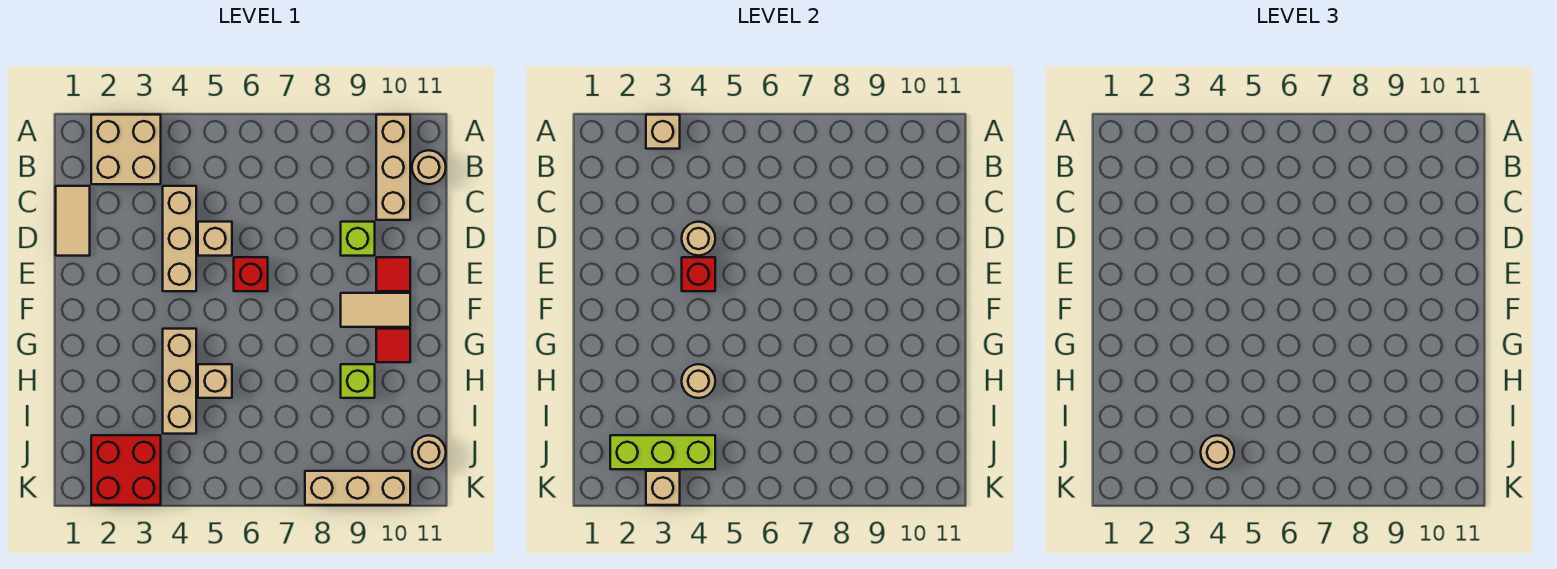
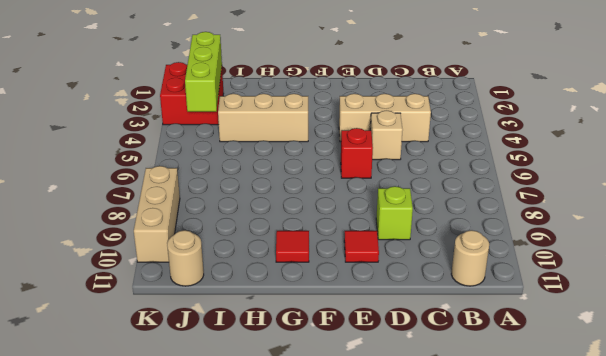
none -> tan brick A2:B3 level 1
none -> tan brick A10:C10 level 1
none -> tan tile C1:D1 level 1

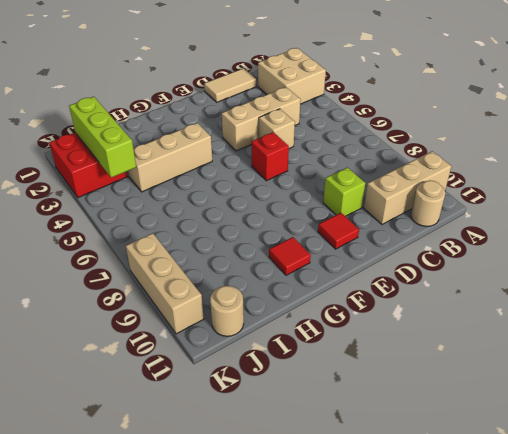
none -> tan tile F9:F10 level 1
none -> tan brick H5 level 1
none -> lime brick H9 level 1

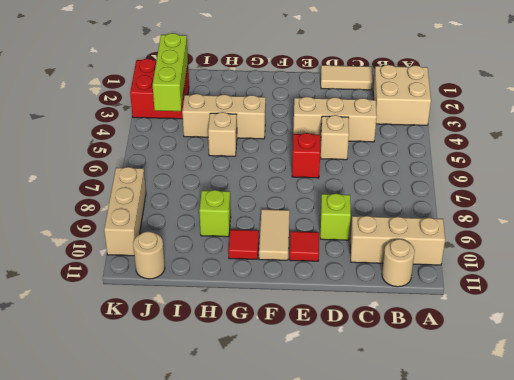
none -> tan brick A3 level 2
none -> tan round brick D4 level 2
none -> red brick E4 level 2

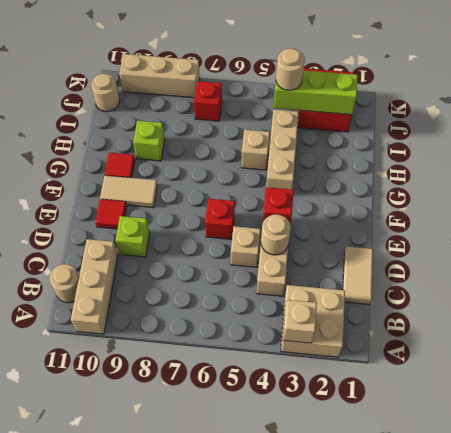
red brick J7 level 1 -> none
none -> tan round brick H4 level 2
none -> tan brick K3 level 2

